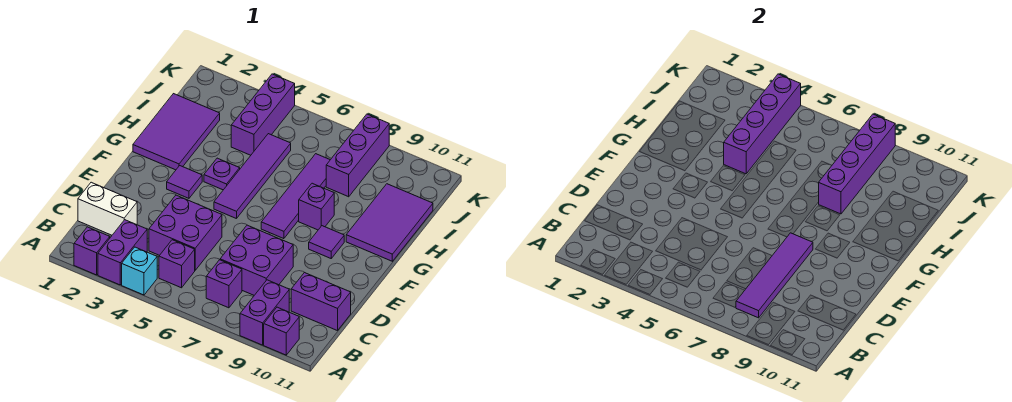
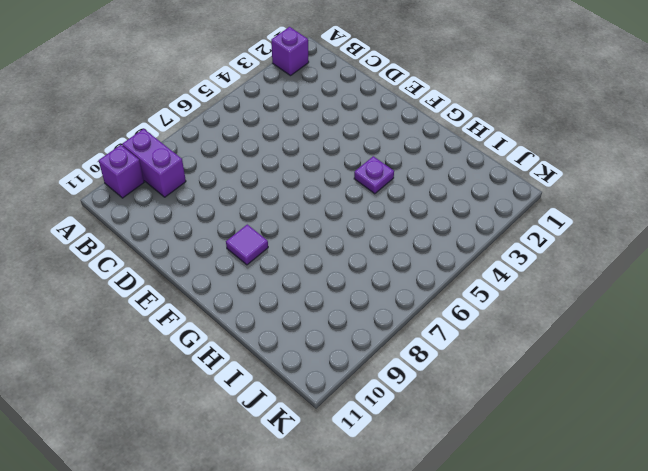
none -> purple brick A3:B3 level 1
none -> cyan brick A4 level 1
none -> purple brick B5 level 1

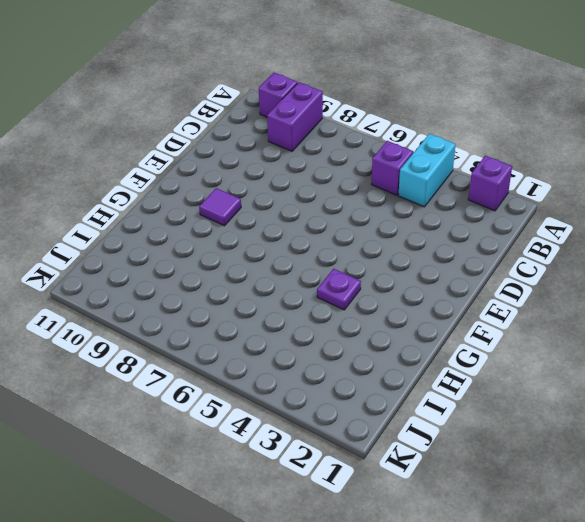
cyan brick A4:B4 level 1 -> cyan brick A4 level 1
none -> purple brick A3:B3 level 1
none -> purple brick B7 level 1
none -> white brick C1:C2 level 1

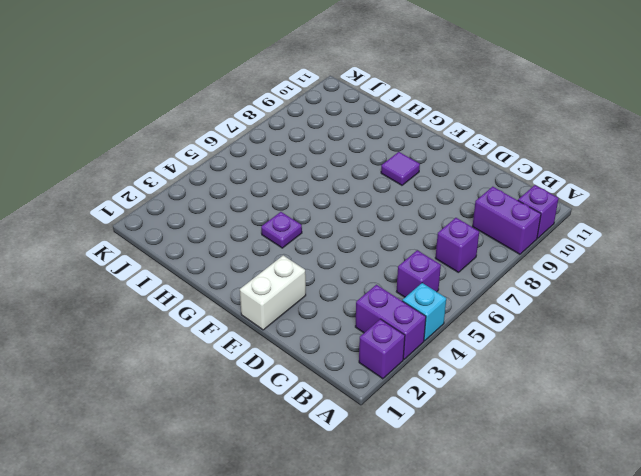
white brick E1:E2 level 1 -> white brick C1:C2 level 1
none -> purple brick C4:D5 level 1
none -> purple brick C7:D8 level 1
none -> purple brick C10:C11 level 1

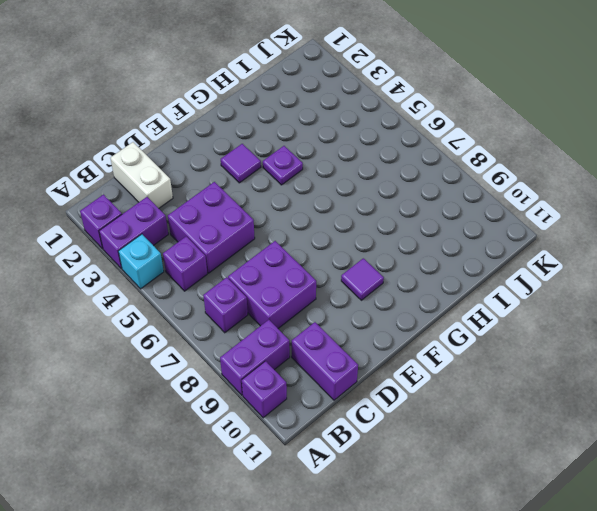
none -> purple tile F5:I5 level 1
none -> purple tile F7:I7 level 1
none -> purple tile G1:I2 level 1

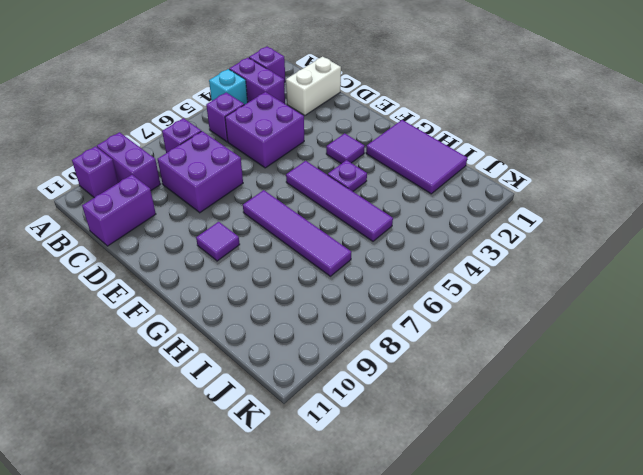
none -> purple brick G8 level 1
none -> purple tile G10:I11 level 1
none -> purple brick I4:K4 level 1

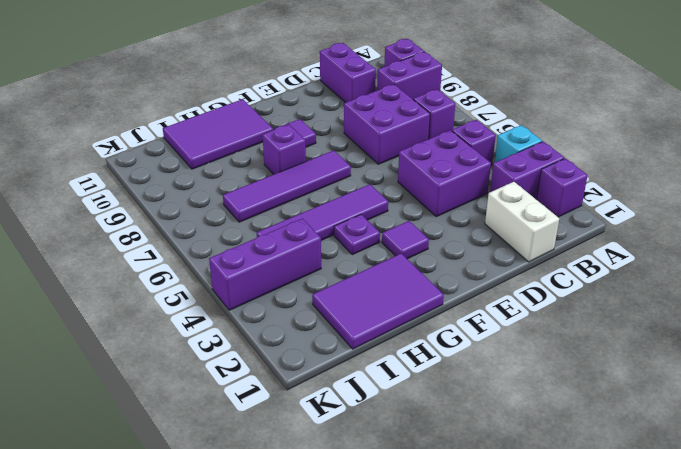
none -> purple brick I8:K8 level 1
none -> purple tile B8:E8 level 2
none -> purple brick H4:K4 level 2

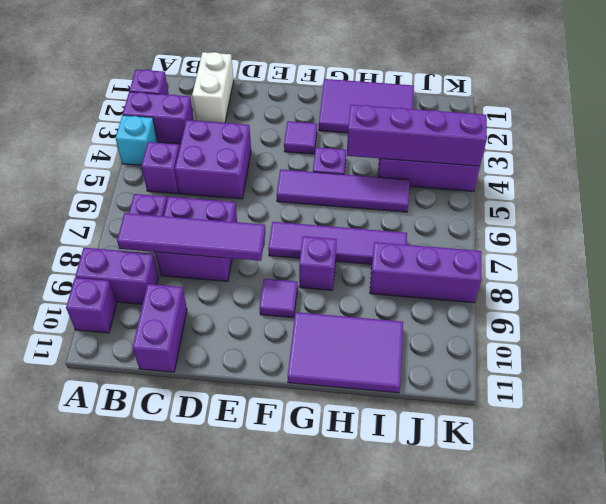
none -> purple brick H8:K8 level 2

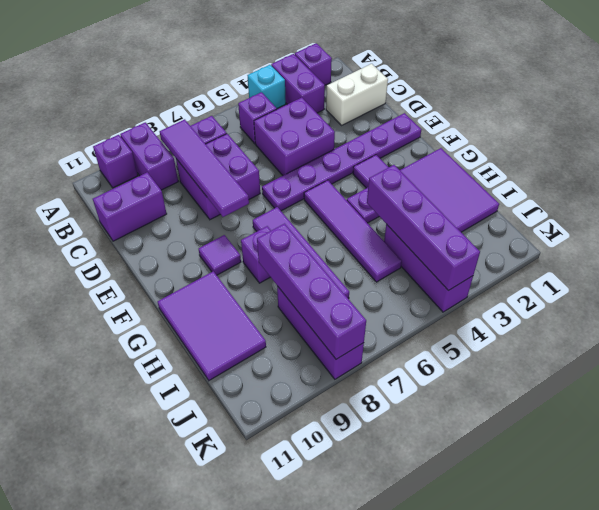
purple plate E1:E6 level 1 -> none

